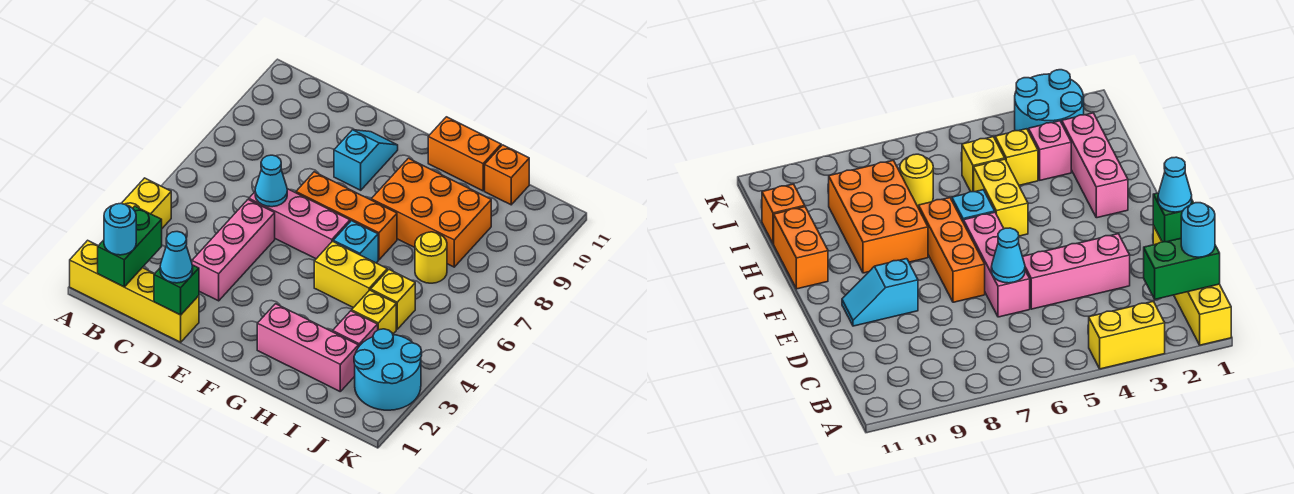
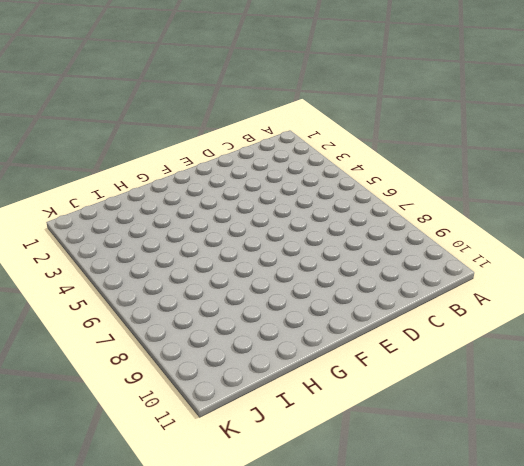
none -> yellow brick A1:D1 level 1
none -> yellow brick A3:A4 level 1
none -> pink brick D3:D5 level 1

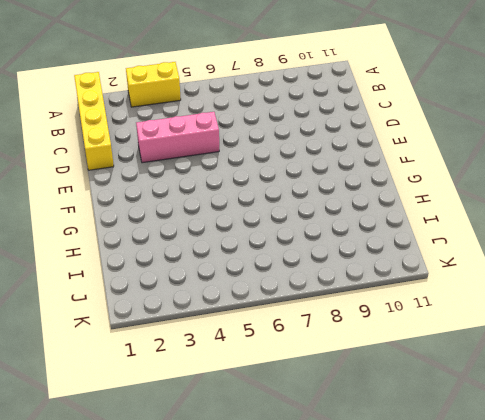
none -> pink brick D6:F6 level 1
none -> orange brick E7:G7 level 1
none -> cyan slope E9:E10 level 1 top 9

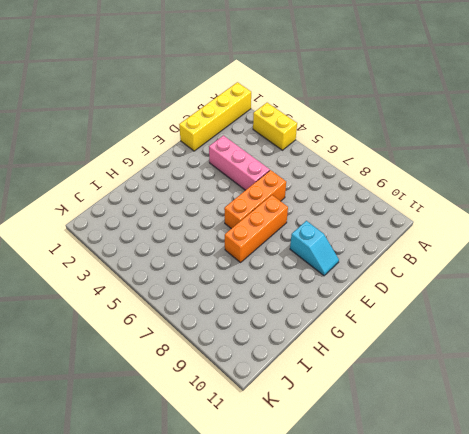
orange brick D6:F6 level 1 -> pink brick D6:F6 level 1
none -> pink brick G2:I2 level 1
none -> yellow brick G5:H5 level 1
none -> cyan brick G6 level 1

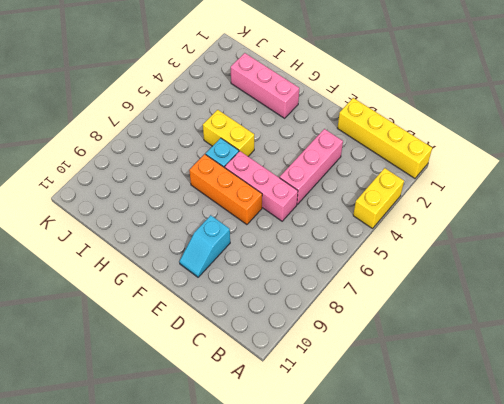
none -> orange brick G8:I9 level 1
none -> orange brick G11:H11 level 1
none -> pink brick I3 level 1

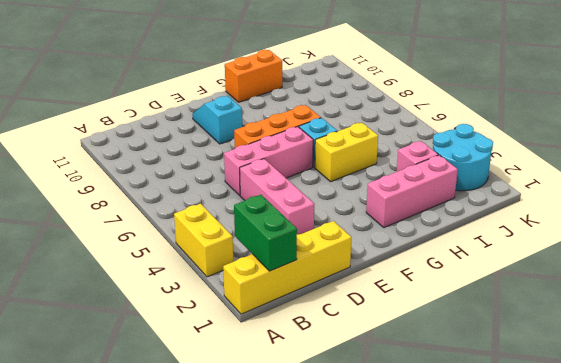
none -> orange brick G8:I9 level 1
none -> yellow brick I4 level 1
none -> yellow brick I5 level 1

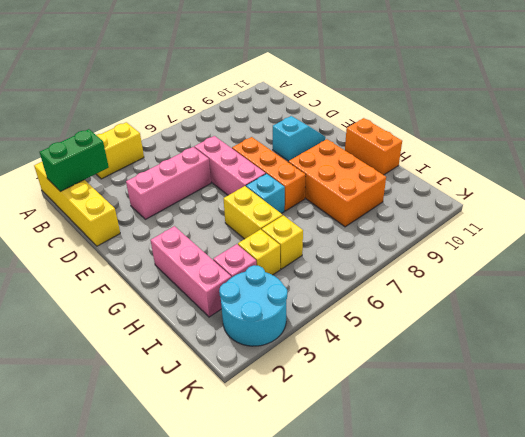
none -> yellow round brick I7 level 1
none -> orange brick I11 level 1
none -> green brick D1 level 2

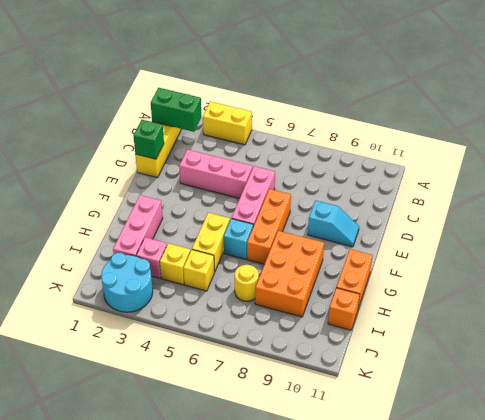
none -> cyan cone D6 level 2
none -> cyan round brick B1 level 3
none -> cyan cone D1 level 3

